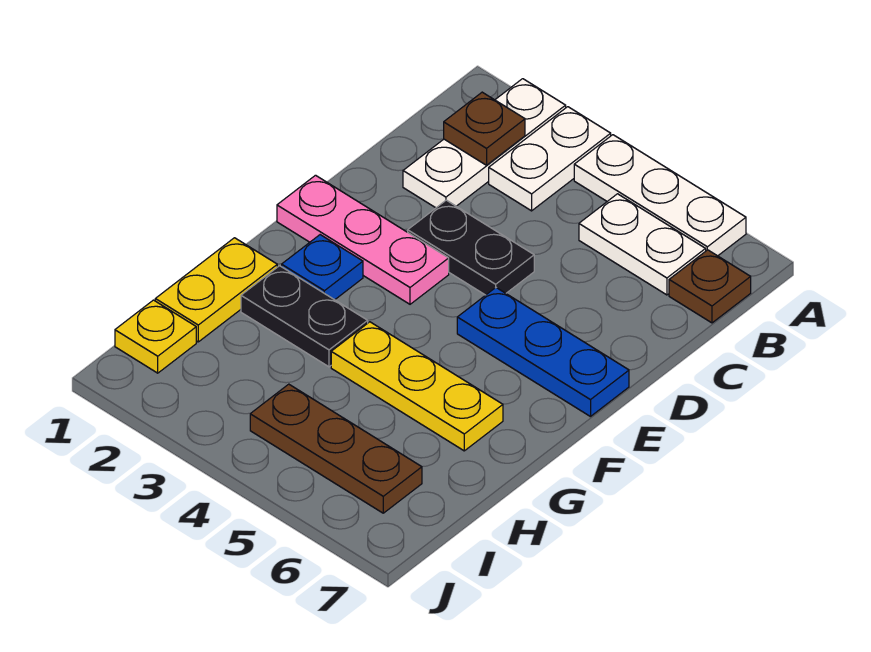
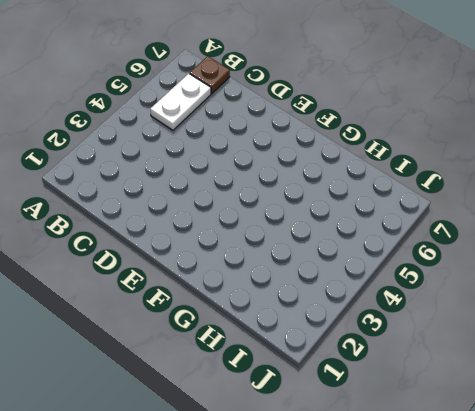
none -> white plate A2:C2 level 1
none -> white plate A3:B3 level 1
none -> white plate A4:A6 level 1

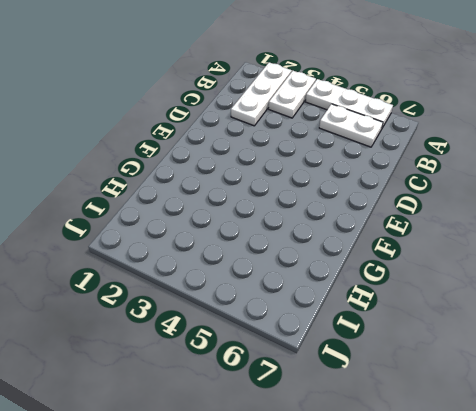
none -> brown plate B7 level 1
none -> black plate D3:D4 level 1
none -> pink plate E1:E3 level 1

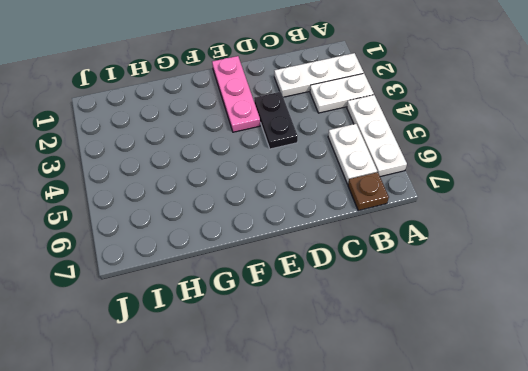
none -> blue plate E5:E7 level 1
none -> blue plate F2 level 1
none -> yellow plate G1:H1 level 1

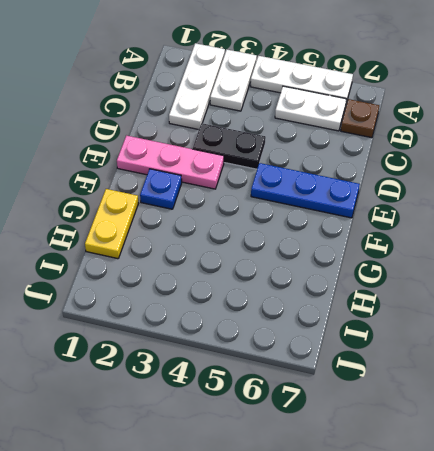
none -> black plate G2:G3 level 1
none -> yellow plate G4:G6 level 1
none -> yellow plate I1 level 1

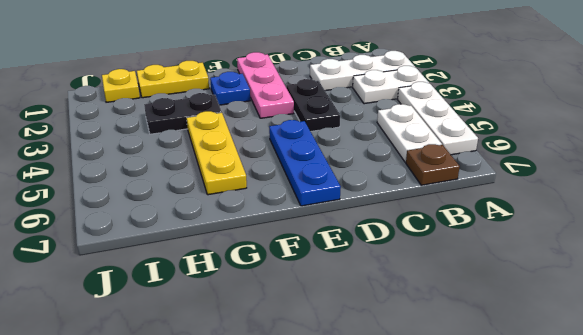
black plate G3:H3 level 1 -> black plate G2:G3 level 1
none -> brown plate I4:I6 level 1
none -> brown plate B2 level 2

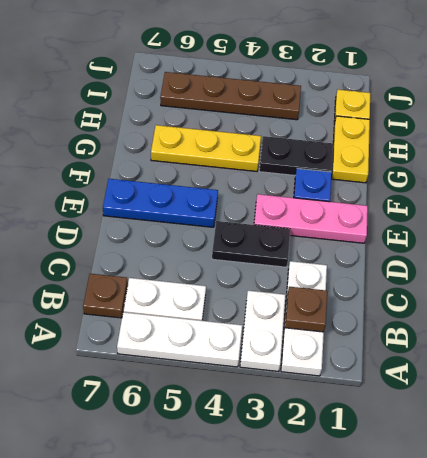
brown plate I3:I6 level 1 -> brown plate I4:I6 level 1

